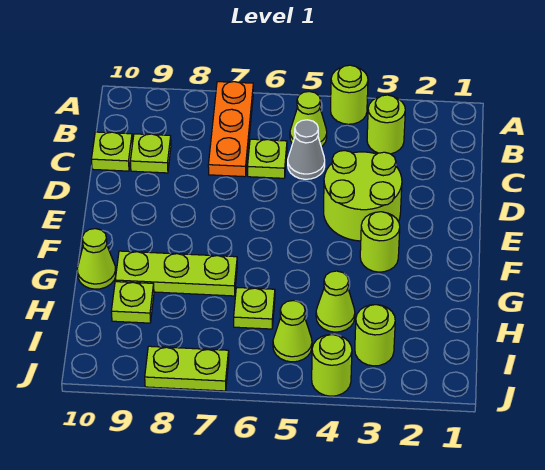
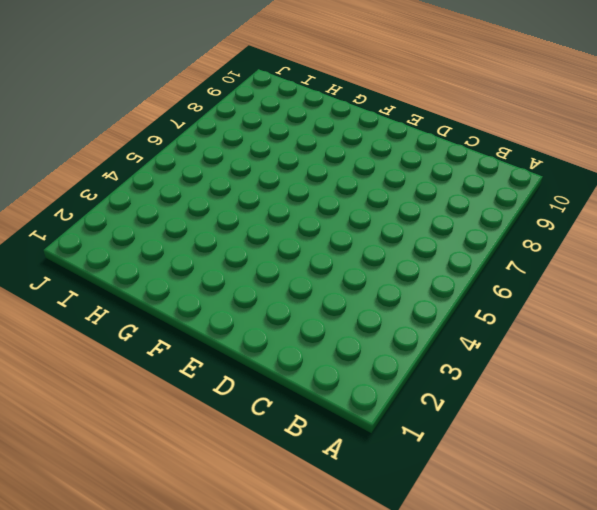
none -> lime round brick A4 level 1
none -> orange plate A7:C7 level 1
none -> lime round brick B3 level 1

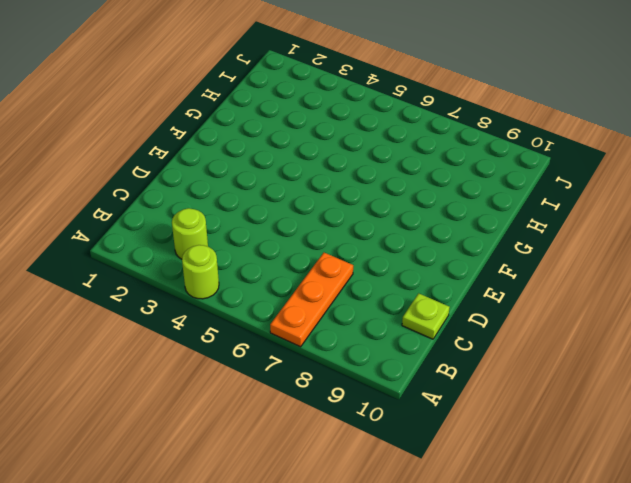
none -> lime cone B5 level 1
none -> grey cone C5 level 1
none -> lime plate C6 level 1

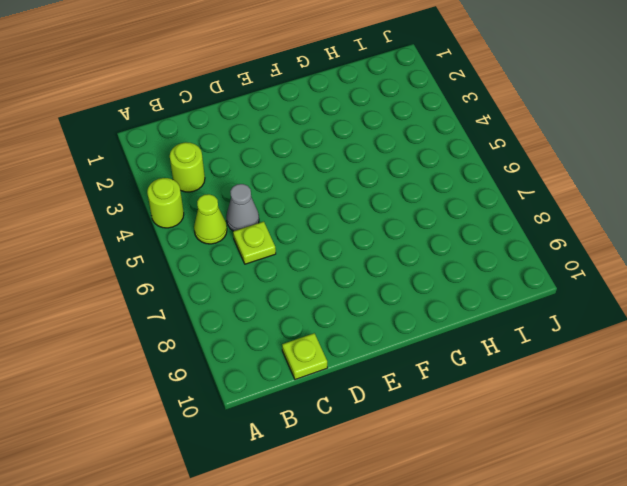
none -> orange plate A7:C7 level 1
none -> lime plate C9 level 1
none -> lime round brick D3:E4 level 1

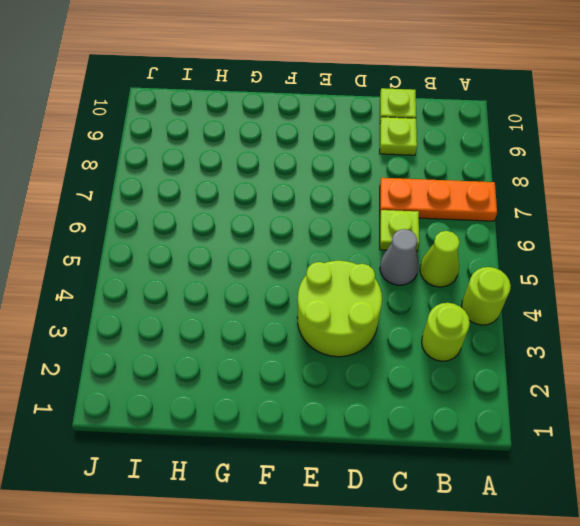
none -> lime round brick F3 level 1
none -> lime plate G7:G9 level 1
none -> lime cone G10 level 1

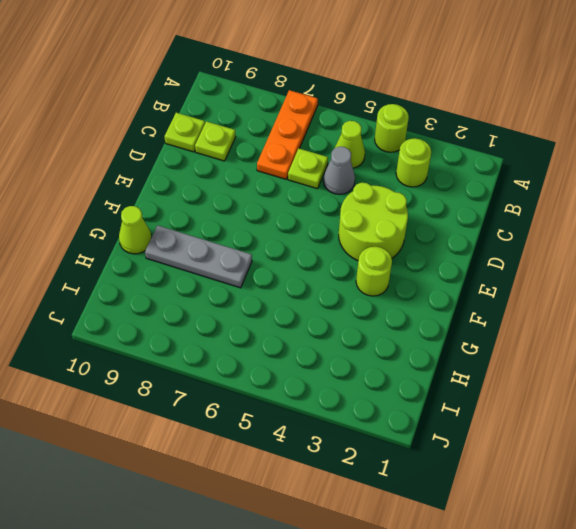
grey plate G7:G9 level 1 -> lime plate G7:G9 level 1
none -> lime cone H4 level 1
none -> lime plate H6 level 1
none -> lime plate H9 level 1

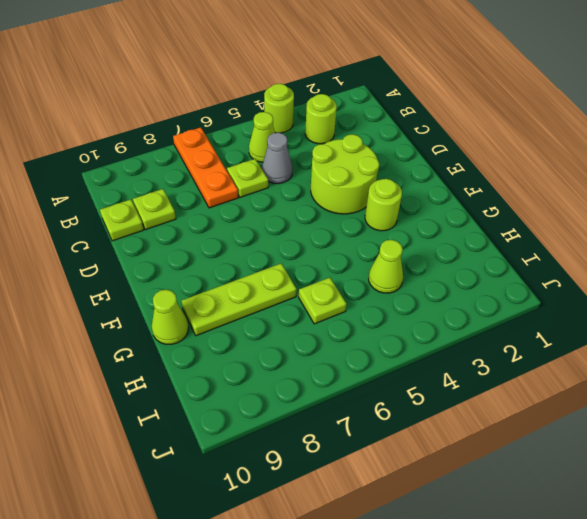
none -> lime plate H9 level 1
none -> lime round brick I3 level 1
none -> lime cone I5 level 1

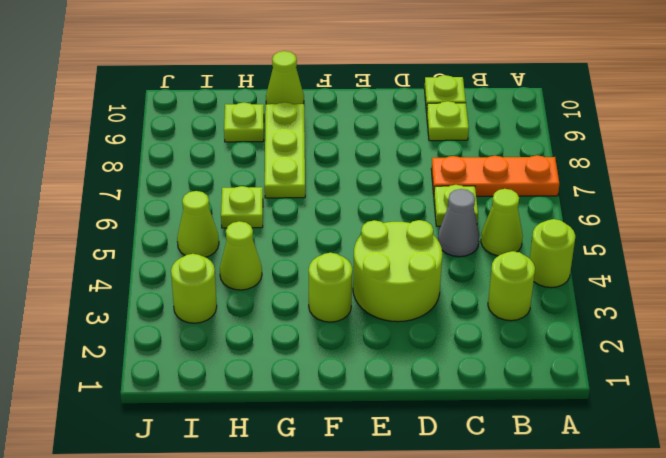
none -> lime round brick J4 level 1
none -> lime plate J7:J8 level 1

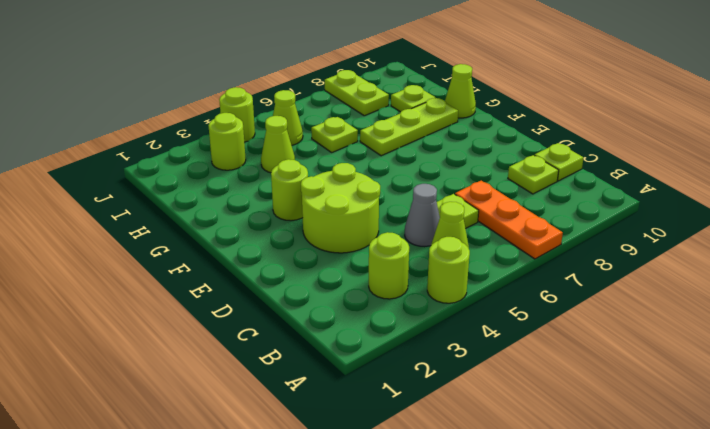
lime plate I8:J8 level 1 -> lime plate J7:J8 level 1

